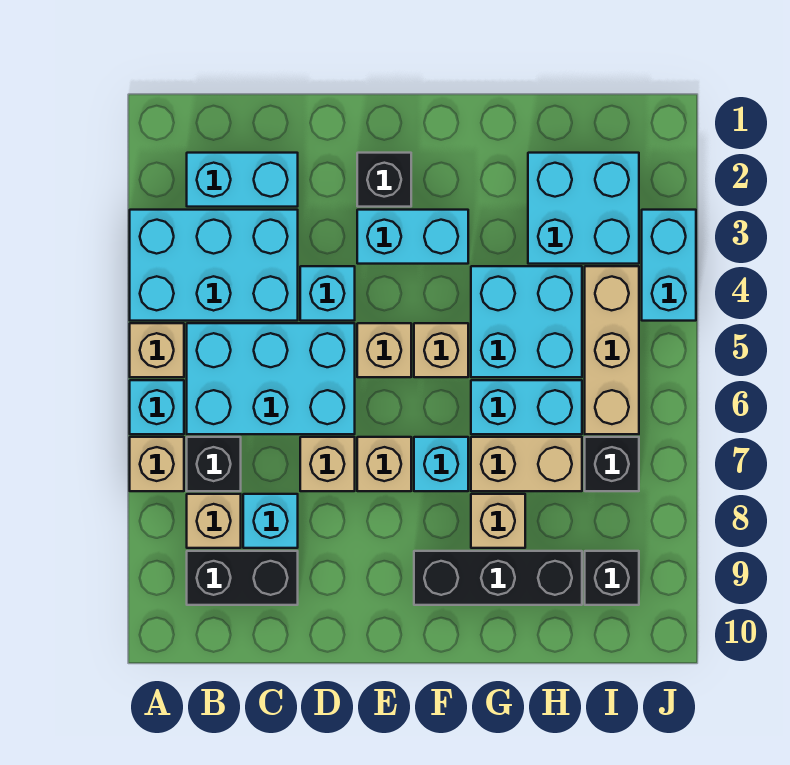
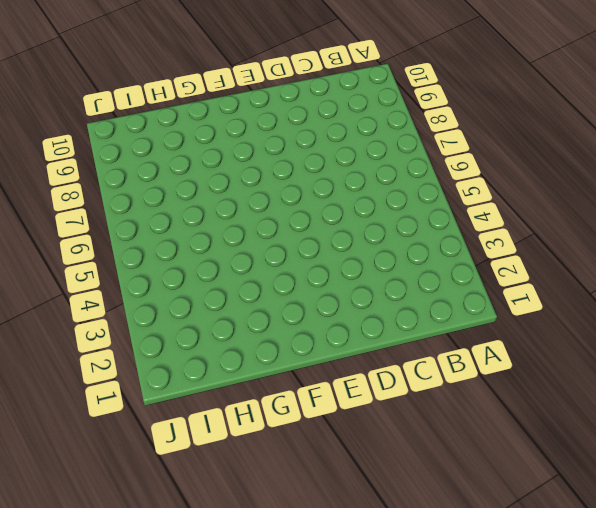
none -> cyan brick A3:C4 level 1
none -> tan brick A5 level 1
none -> cyan brick A6 level 1

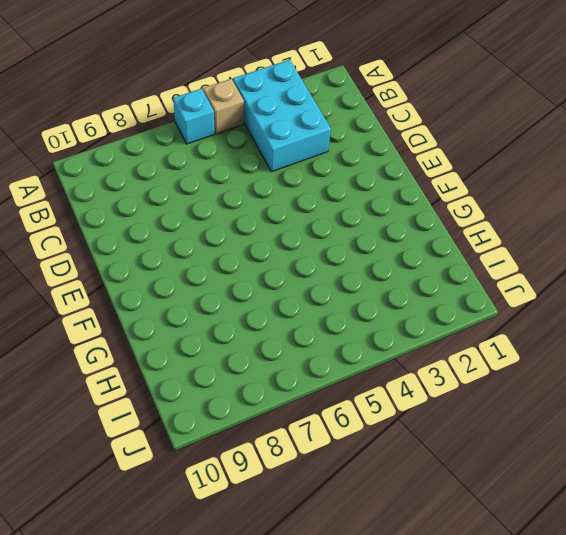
none -> tan brick A7 level 1
none -> cyan brick B2:C2 level 1
none -> cyan brick B5:D6 level 1

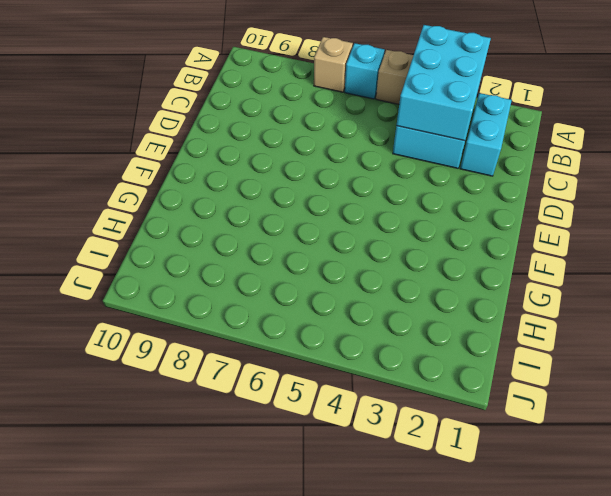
cyan brick A3:C4 level 2 -> cyan brick B5:D6 level 1
none -> black brick B7 level 1
none -> tan brick B8 level 1
none -> black brick B9:C9 level 1

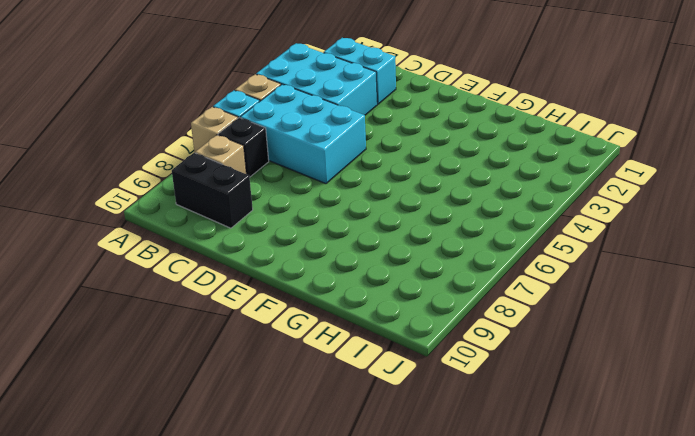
none -> cyan brick C8 level 1
none -> cyan brick D4 level 1
none -> tan brick D7 level 1

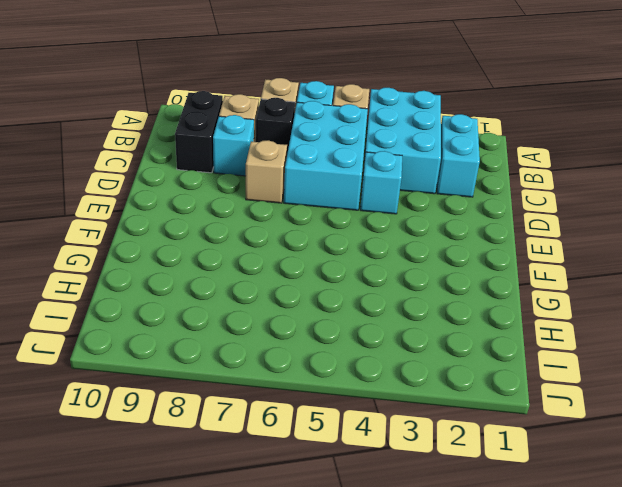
none -> black brick E2 level 1
none -> cyan brick E3:F3 level 1
none -> tan brick E5 level 1

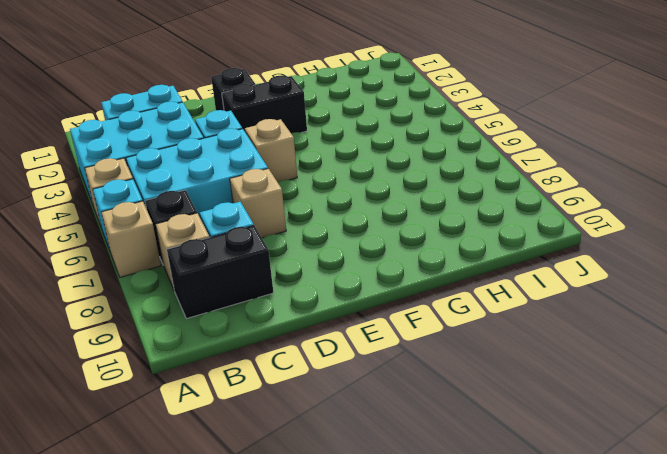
black brick E3:F3 level 1 -> cyan brick E3:F3 level 1
none -> tan brick E7 level 1
none -> tan brick F5 level 1
none -> cyan brick F7 level 1

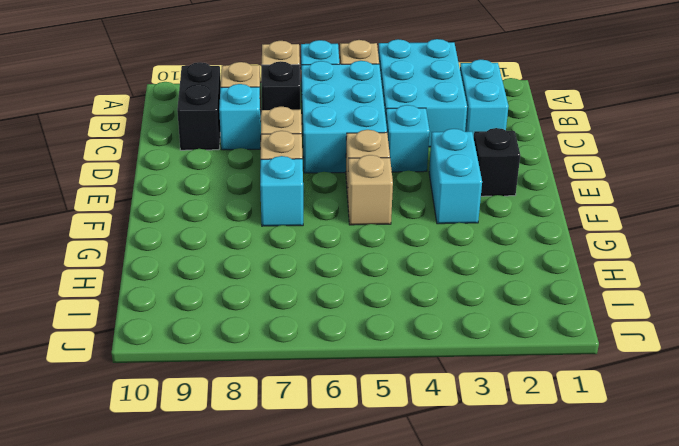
none -> black brick F9:H9 level 1
none -> cyan brick G4:H5 level 1
none -> cyan brick G6:H6 level 1

